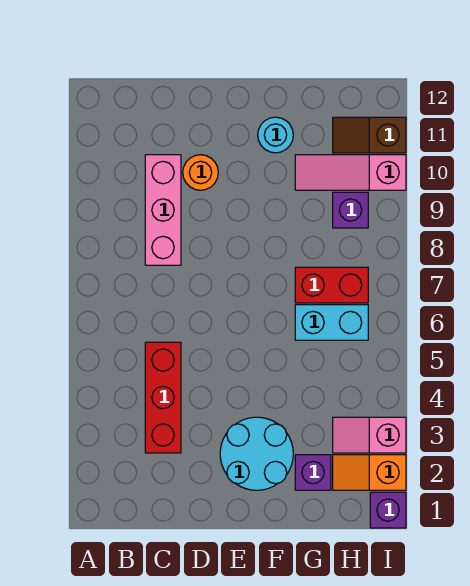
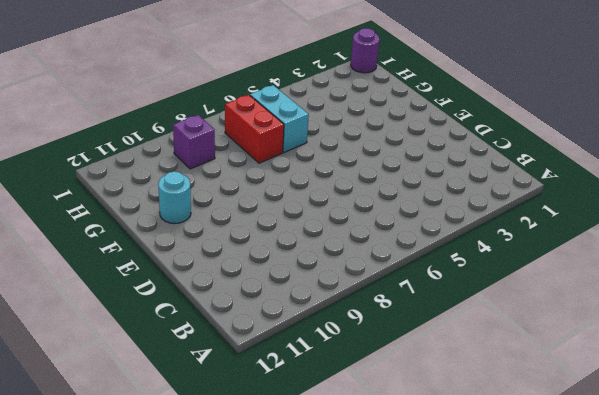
purple round brick I1 level 1 -> purple brick I1 level 1
none -> red brick C3:C5 level 1
none -> pink brick C8:C10 level 1
none -> orange round brick D10 level 1

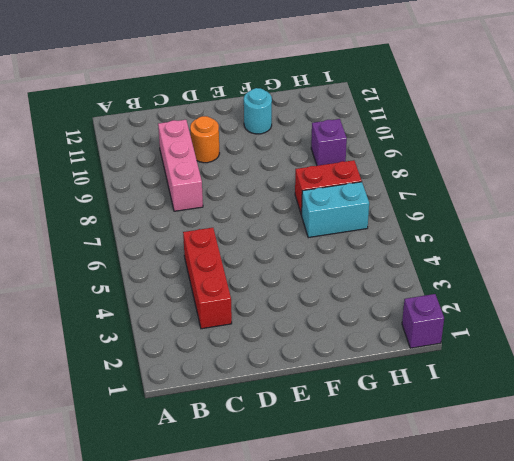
none -> cyan round brick E2:F3 level 1
none -> purple brick G2 level 1
none -> pink slope G10:I10 level 1 top I

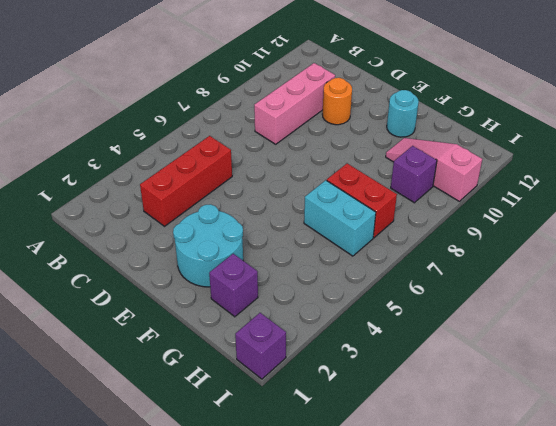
none -> orange slope H2:I2 level 1 top I
none -> pink slope H3:I3 level 1 top I
none -> brown slope H11:I11 level 1 top I

